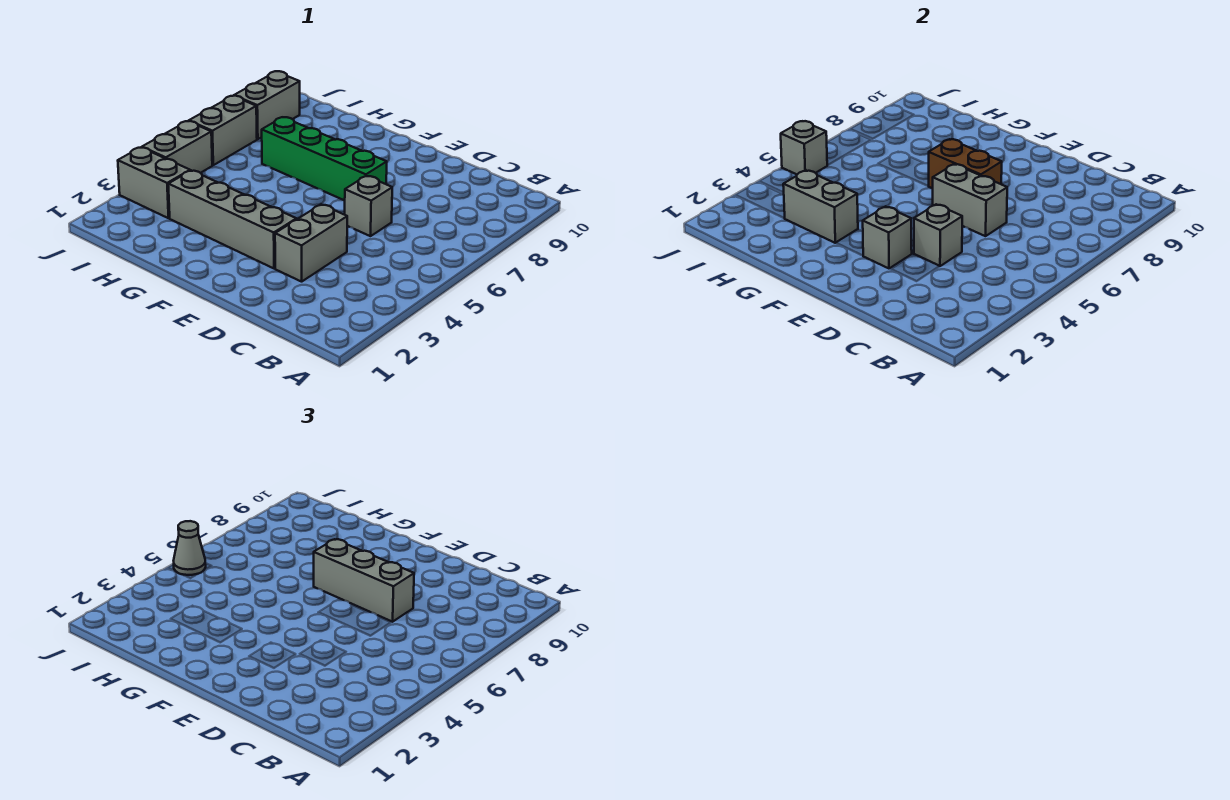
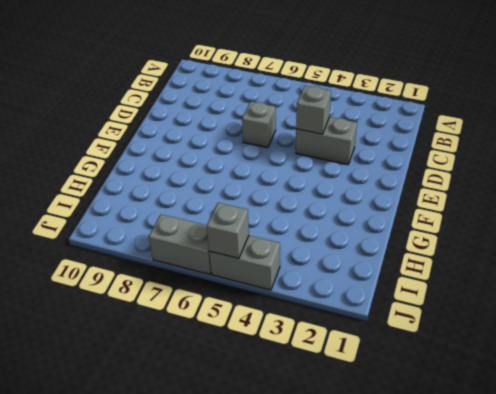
none -> grey brick E3:H3 level 1
none -> green brick E7:H7 level 1
none -> grey brick I3:J3 level 1

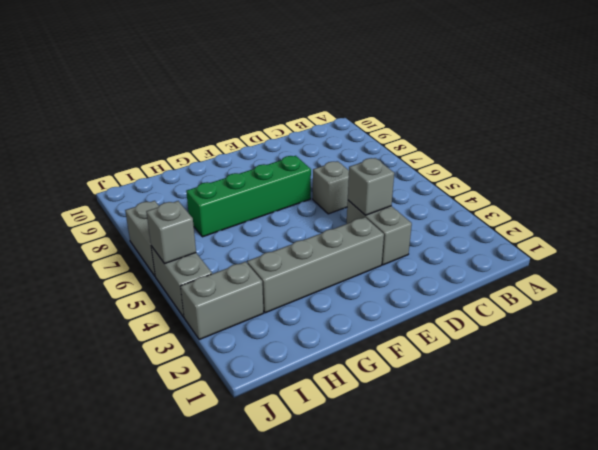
none -> grey brick J8:J9 level 1
none -> grey brick D6:E6 level 2
none -> grey brick E3 level 2

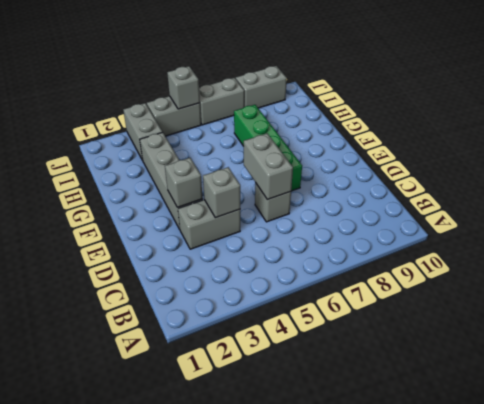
none -> brown brick E7:F7 level 2
none -> grey brick G3:H3 level 2
none -> grey brick D7:F7 level 3

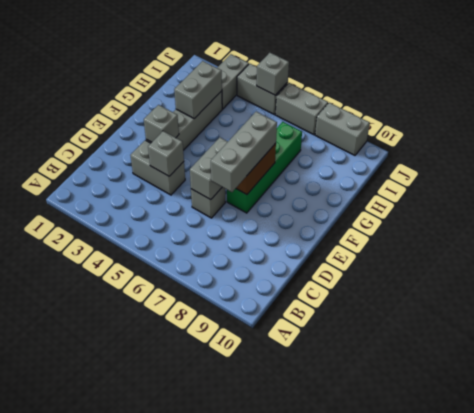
none -> grey cone J5 level 3

